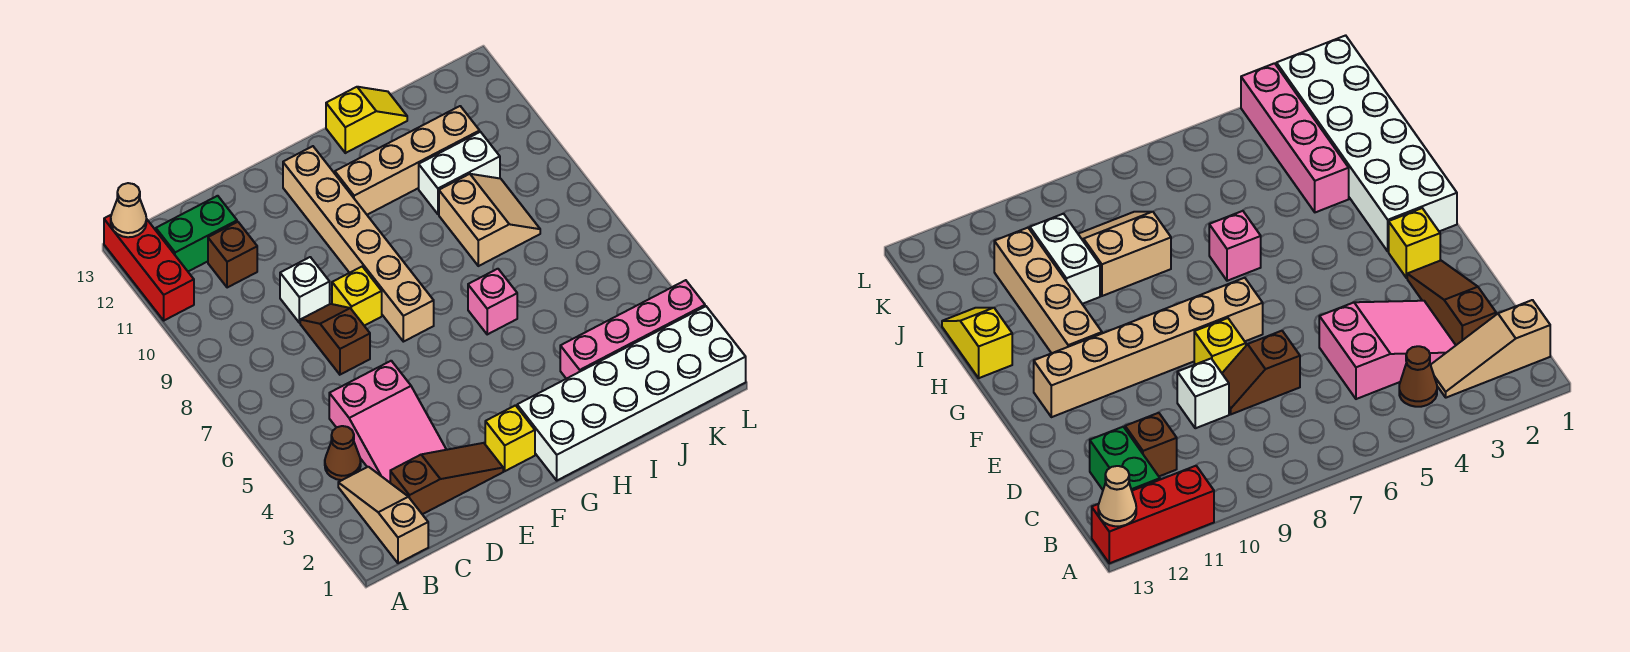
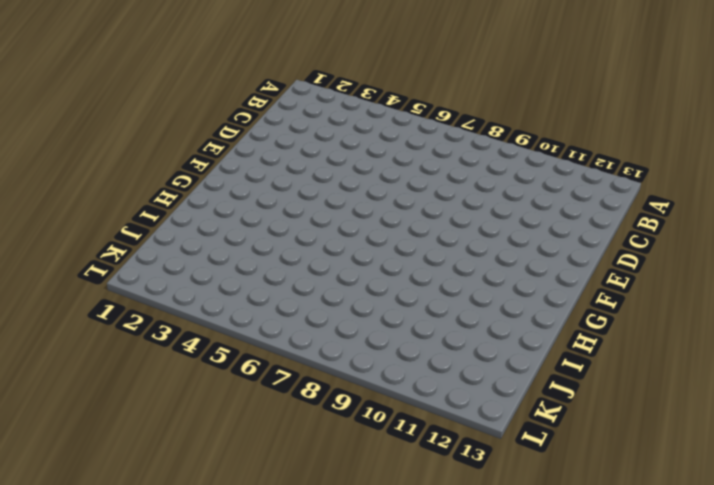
none -> red brick A11:A13 level 1
none -> tan slope B1:B3 level 1 top 1
none -> brown cone B4 level 1

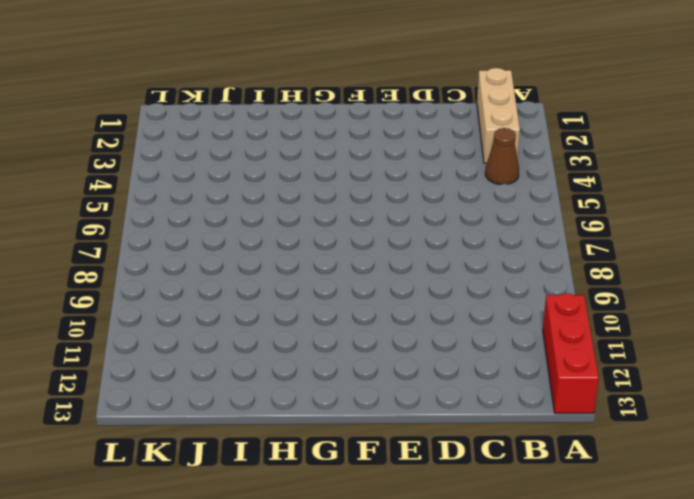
tan brick B1:B3 level 1 -> tan slope B1:B3 level 1 top 1
none -> green brick B12:C12 level 1
none -> brown slope C2:E2 level 1 top C
none -> pink slope C3:D5 level 1 top 5

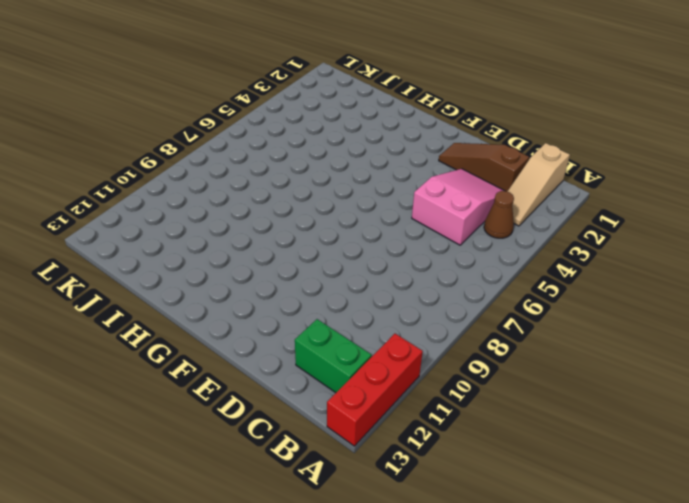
none -> brown brick C11 level 1
none -> brown slope D7:D8 level 1 top 7
none -> white brick D9 level 1

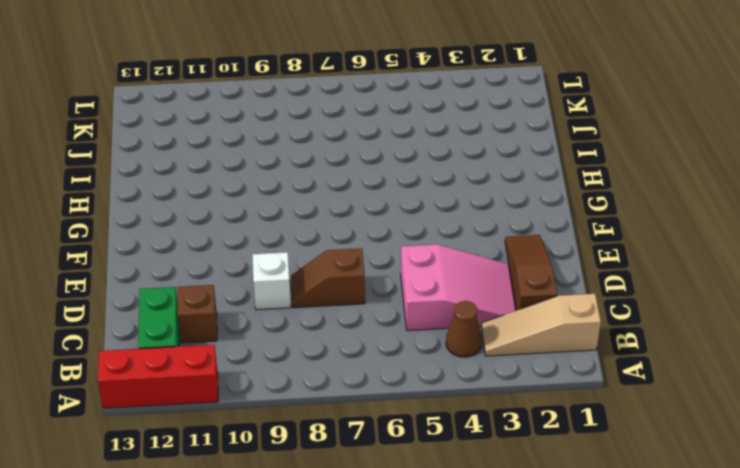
none -> yellow brick E8 level 1
none -> yellow brick F2 level 1
none -> tan brick F7:F12 level 1

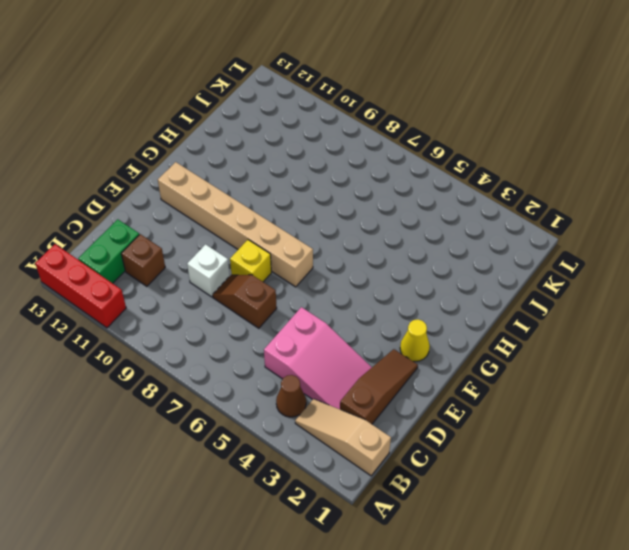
yellow cone F2 level 1 -> yellow brick F2 level 1
none -> white brick G1:L2 level 1
none -> tan brick G11:J11 level 1
none -> pink brick H6 level 1

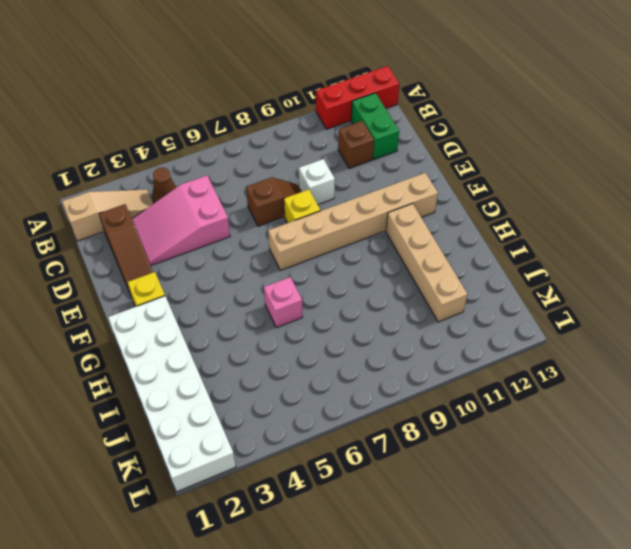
none -> yellow slope H13:I13 level 1 top H
none -> pink brick I3:L3 level 1
none -> tan slope I8:J9 level 1 top I

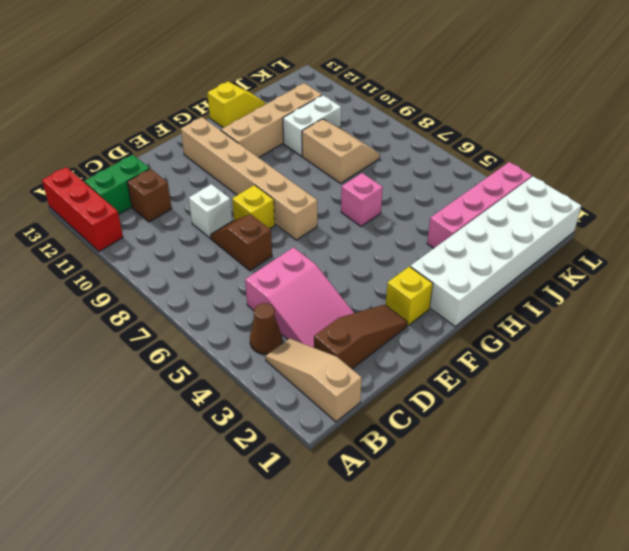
none -> tan cone A13 level 2

